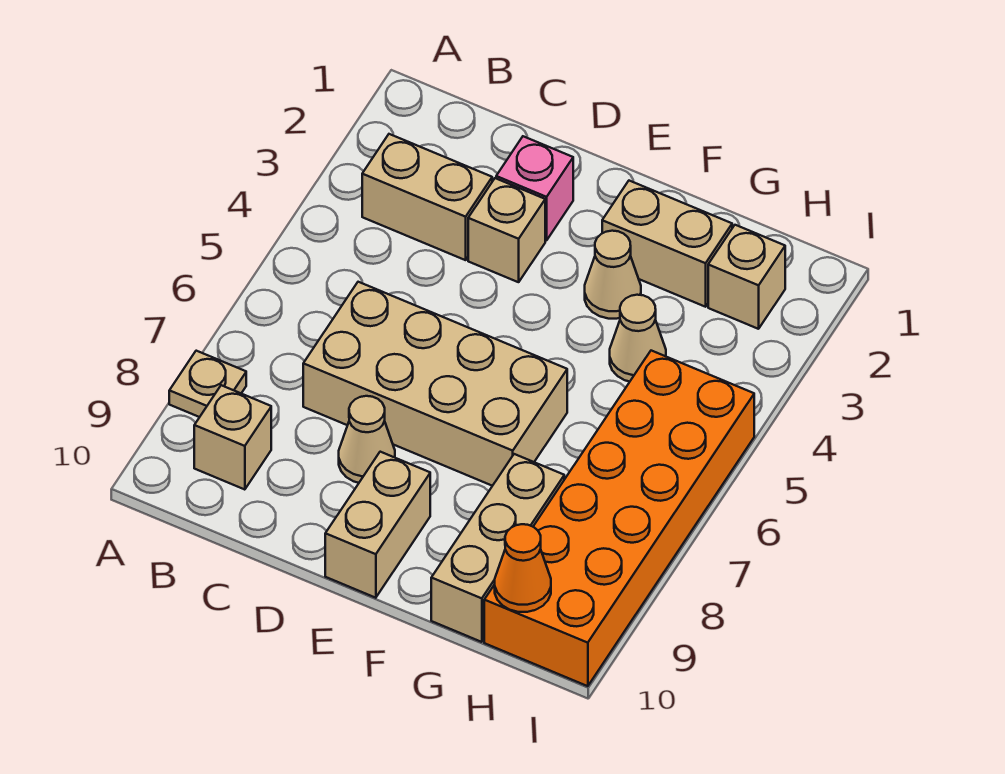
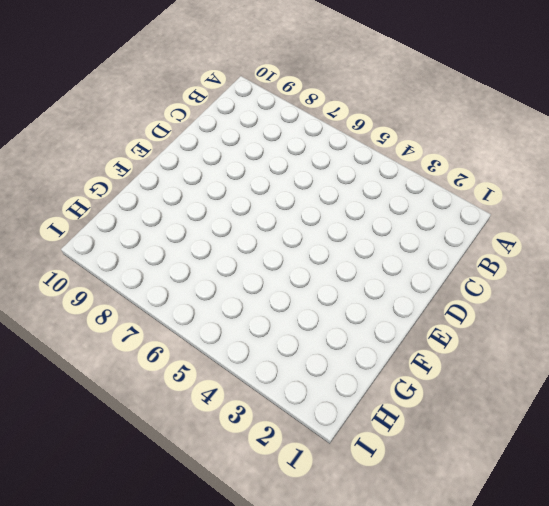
none -> tan plate A8 level 1
none -> tan brick B3:C3 level 1
none -> tan brick B9 level 1

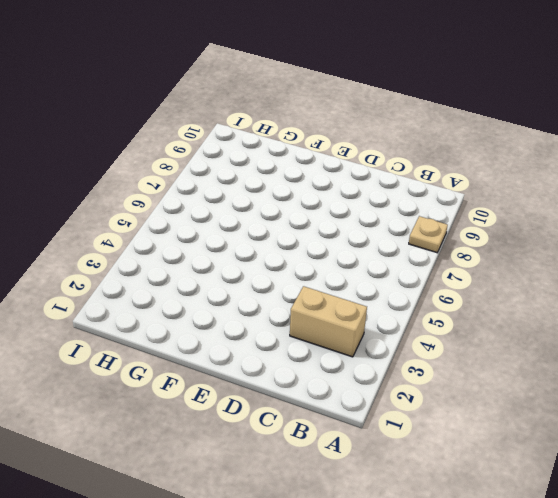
none -> tan brick B9 level 1
none -> tan brick C6:F7 level 1
none -> pink brick D2 level 1

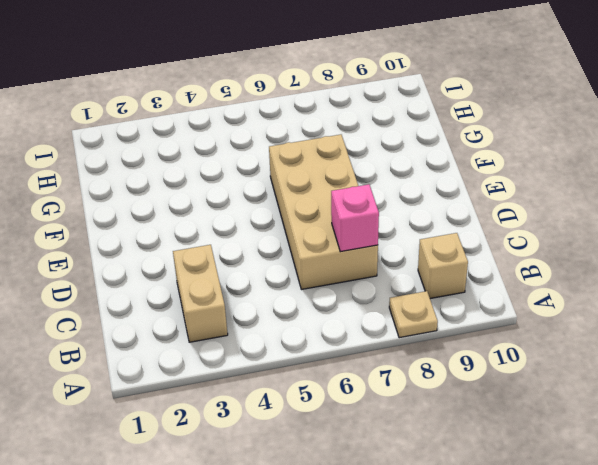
pink brick C7 level 2 -> pink brick D2 level 1
none -> tan brick D3 level 1
none -> tan cone D8 level 1
none -> tan brick E9:E10 level 1

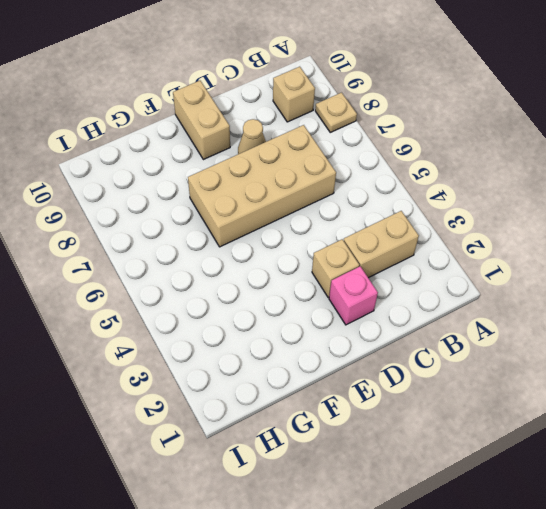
none -> tan brick F2:G2 level 1
none -> tan cone F3 level 1
none -> tan cone G4 level 1

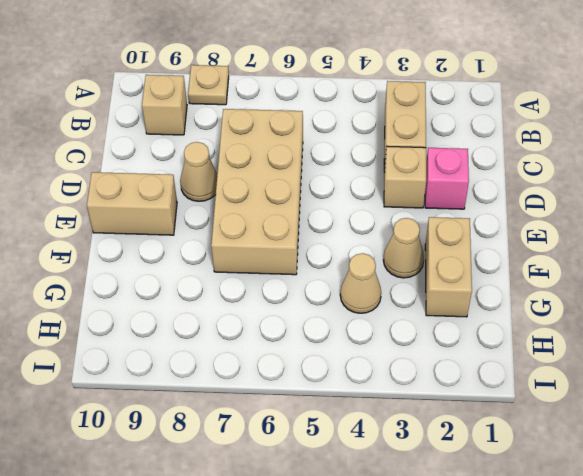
none -> tan brick G8:G10 level 1
none -> tan brick H2 level 1
none -> orange brick H5:I10 level 1

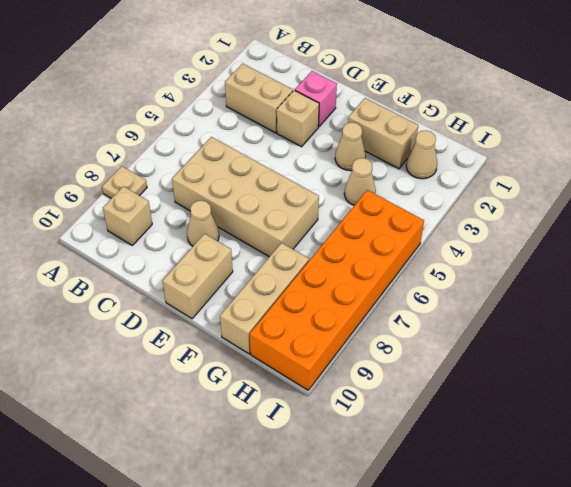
tan cone H2 level 1 -> tan brick H2 level 1
none -> orange cone H10 level 2

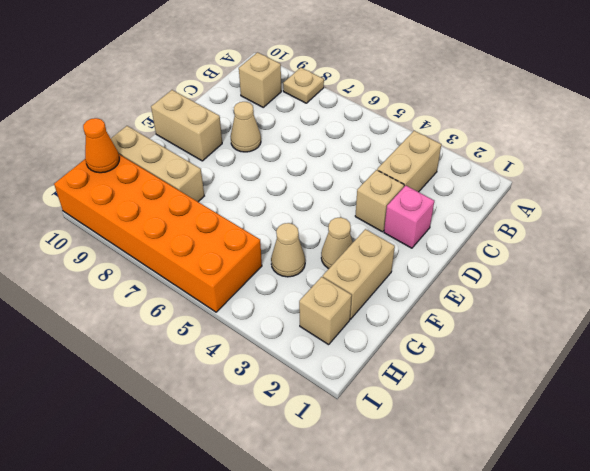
none -> tan brick C6:F7 level 1

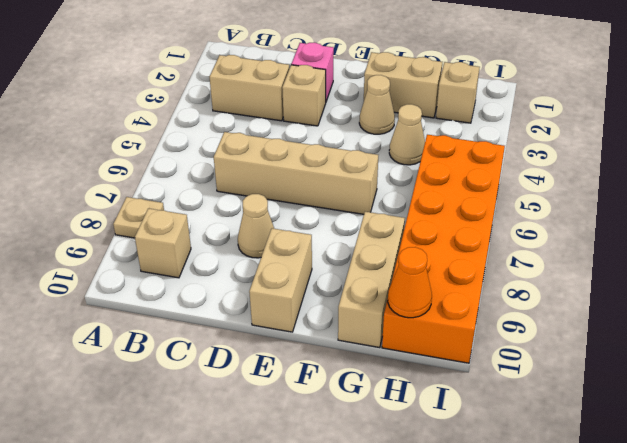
tan brick C6:F6 level 1 -> tan brick C6:F7 level 1

